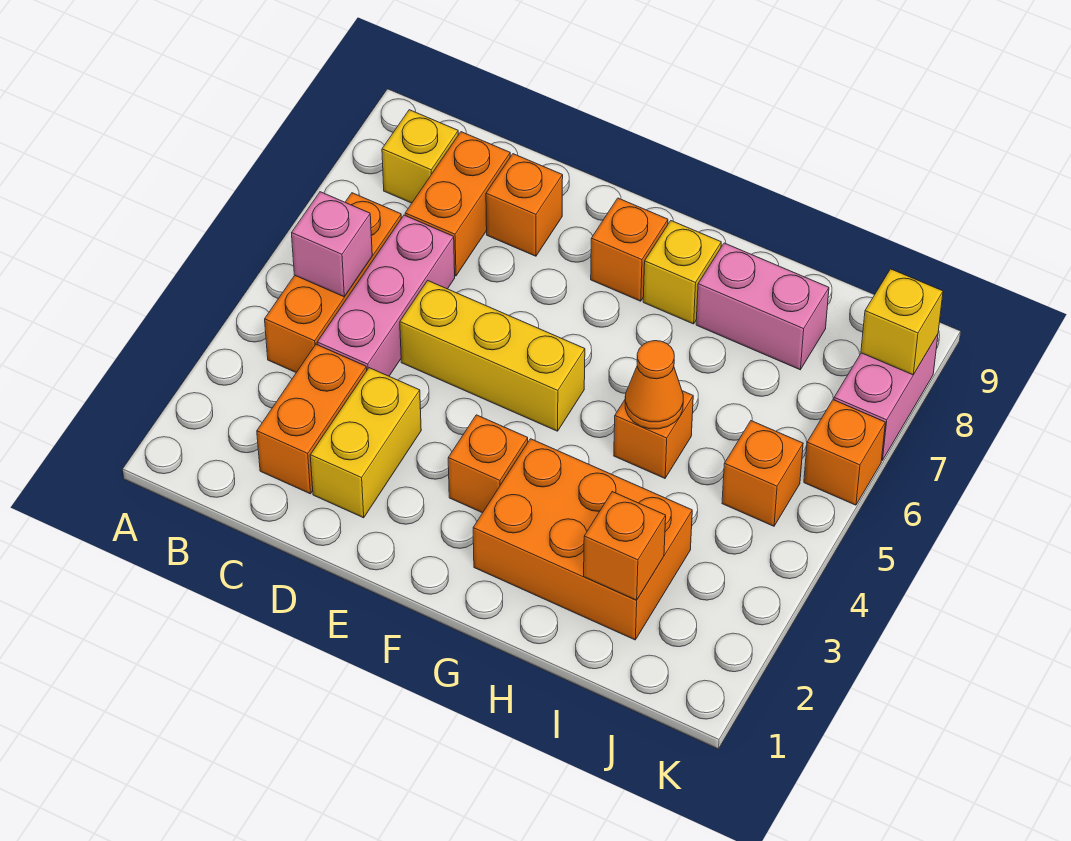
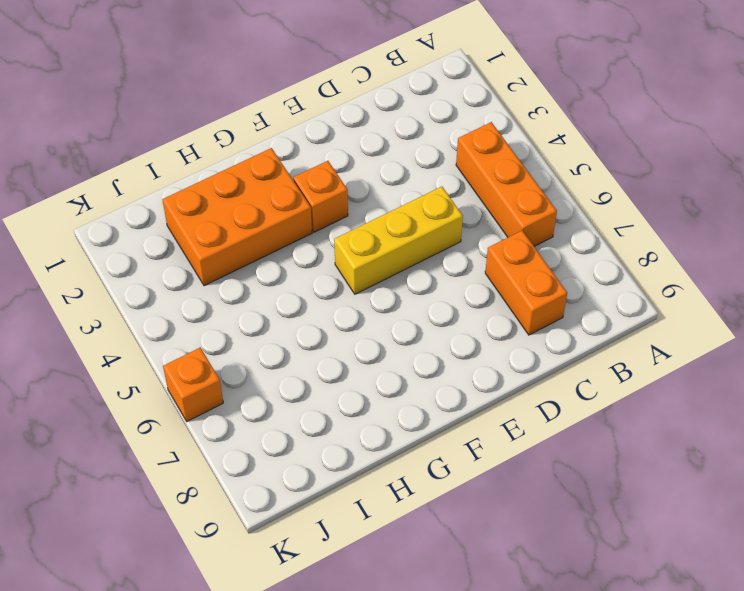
none -> yellow brick B8 level 1
none -> orange brick C2:C3 level 1
none -> pink brick C4:C6 level 1

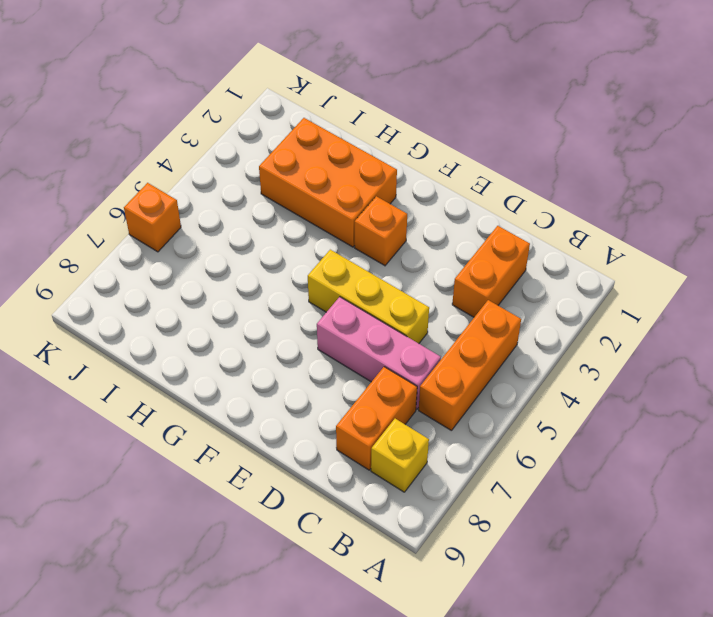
pink brick C6:E6 level 1 -> pink brick C4:C6 level 1
none -> yellow brick D2:D3 level 1
none -> orange brick D8 level 1
none -> orange brick F8 level 1

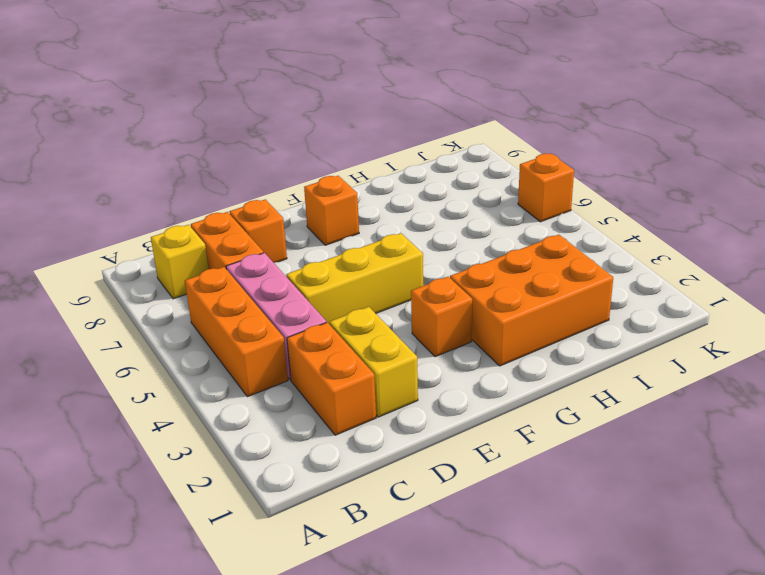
none -> yellow brick G8 level 1
none -> orange brick H5 level 1
none -> pink brick H8:I8 level 1

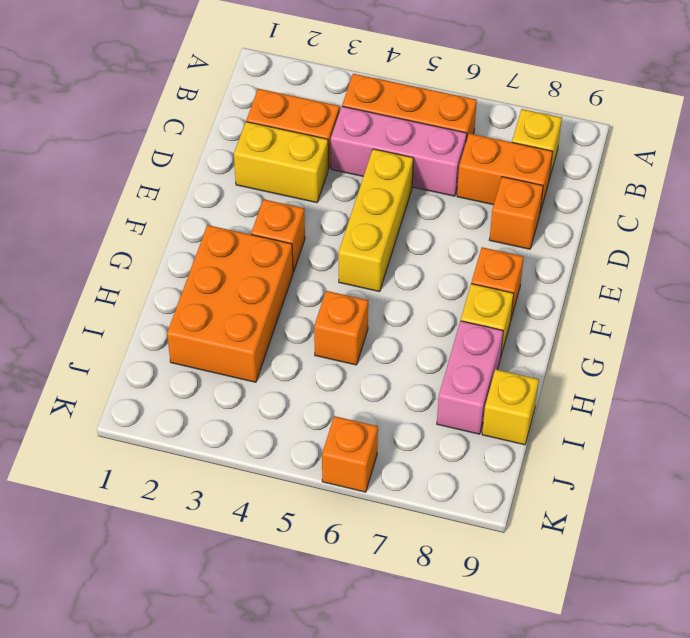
yellow brick I9 level 1 -> yellow brick K8 level 2
none -> orange brick J5 level 1
none -> pink brick K7:K8 level 1
none -> pink brick B5 level 2

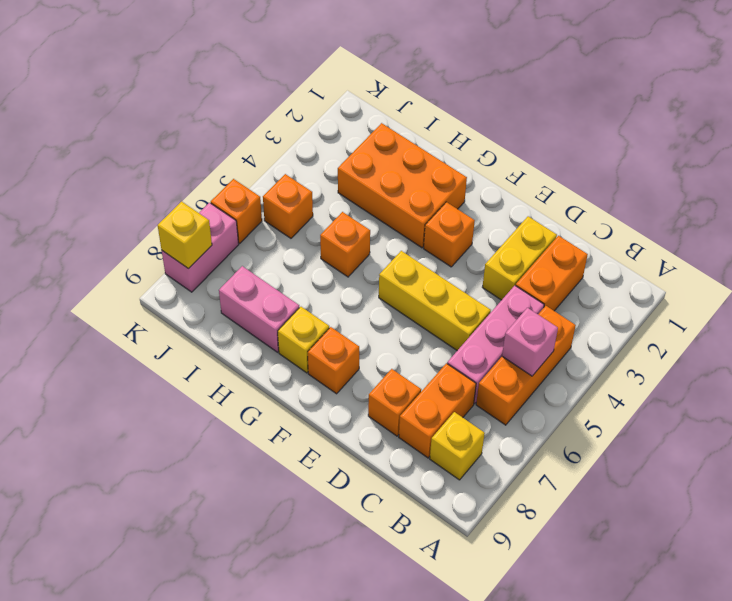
none -> orange cone H5 level 2
none -> orange brick I2 level 2

